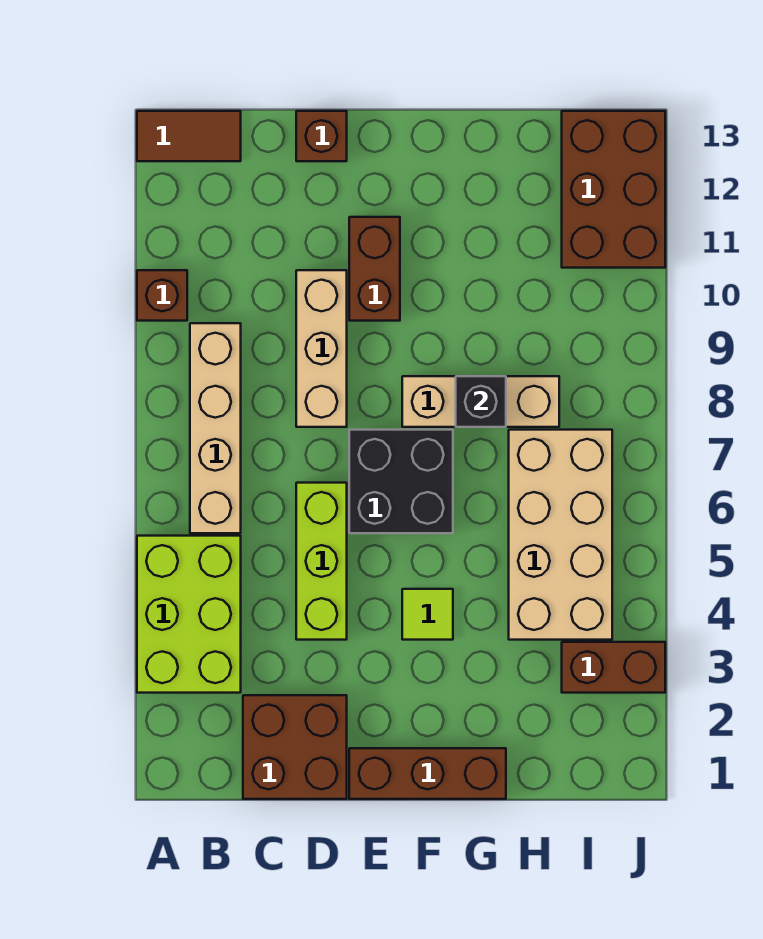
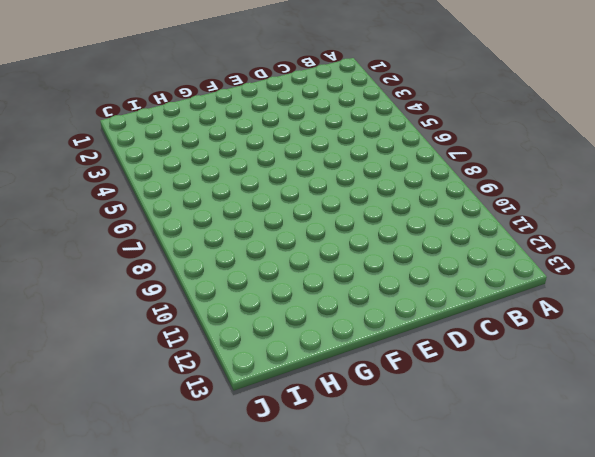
none -> lime brick A3:B5 level 1
none -> brown brick A10 level 1
none -> brown tile A13:B13 level 1

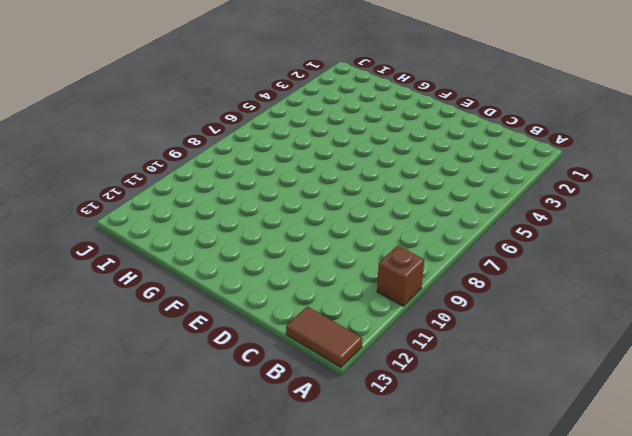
none -> lime brick A3:B5 level 1
none -> tan brick B6:B9 level 1
none -> brown brick C1:D2 level 1

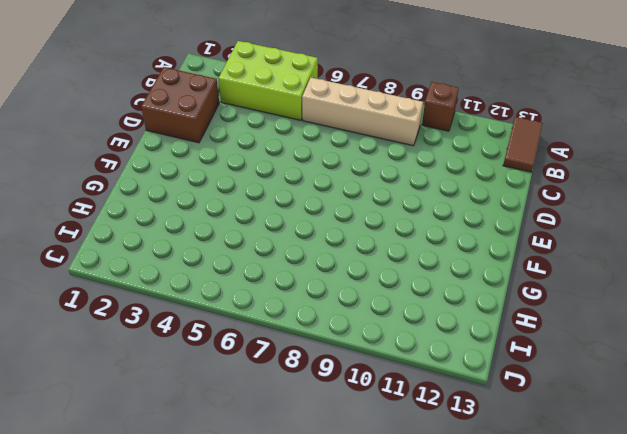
none -> lime brick D4:D6 level 1
none -> tan brick D8:D10 level 1
none -> brown brick D13 level 1

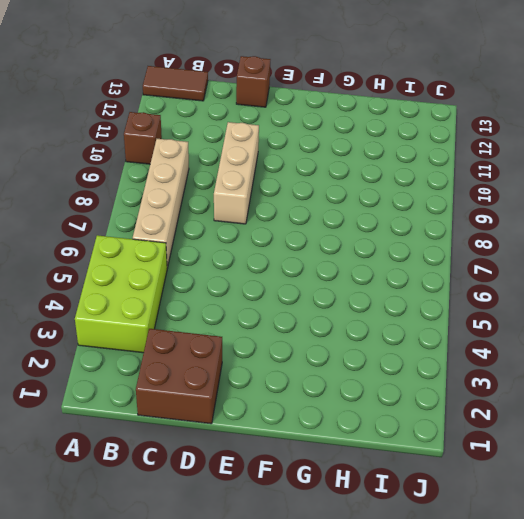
none -> lime brick D4:D6 level 1
none -> brown brick E1:G1 level 1
none -> black brick E6:F7 level 1

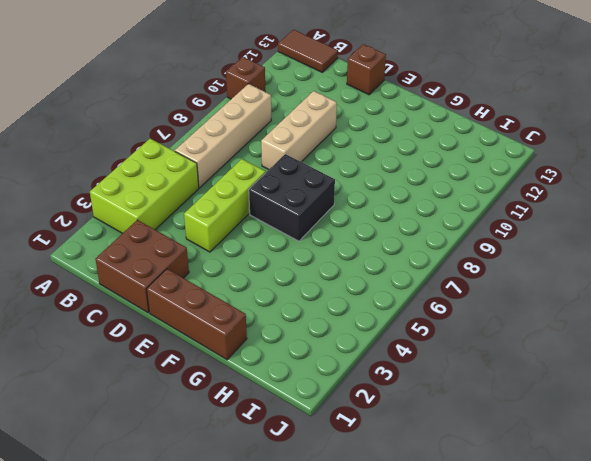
none -> brown brick E10:E11 level 1
none -> lime tile F4 level 1
none -> tan brick F8:H8 level 1

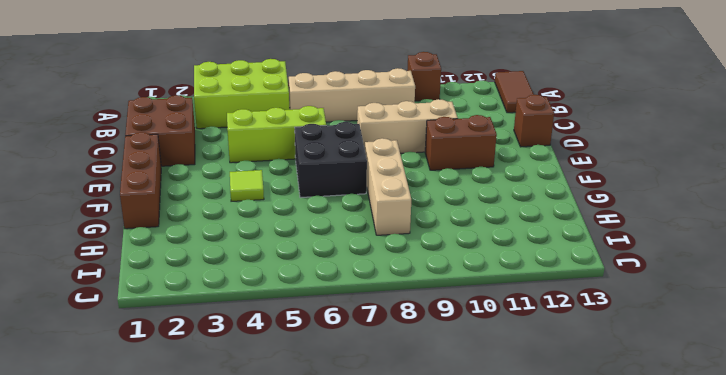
none -> tan brick H4:I7 level 1
none -> brown brick I3:J3 level 1
none -> brown brick I11:J13 level 1

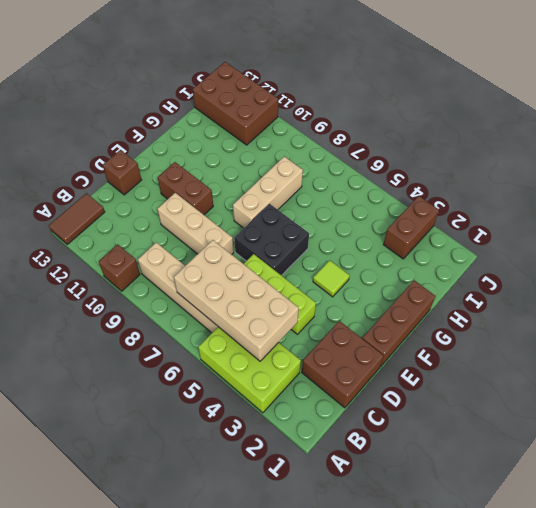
tan brick B4:C7 level 2 -> tan brick H4:I7 level 1
none -> black brick G8 level 2

